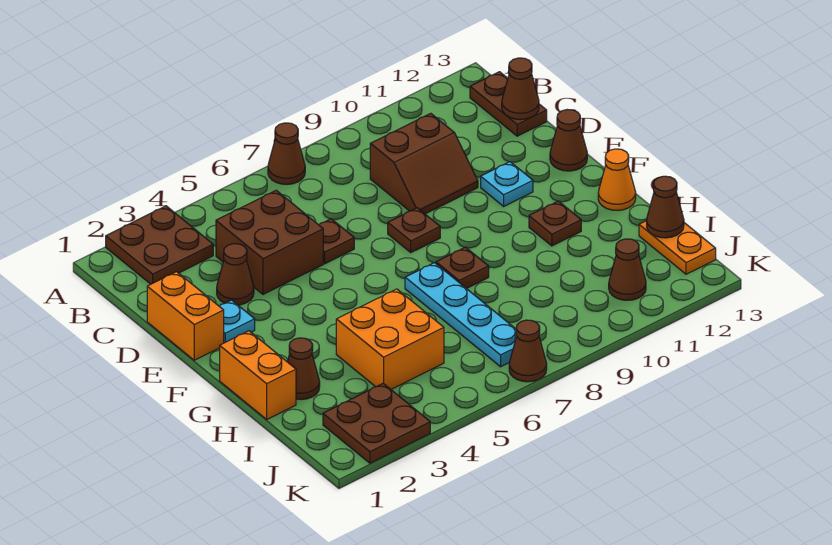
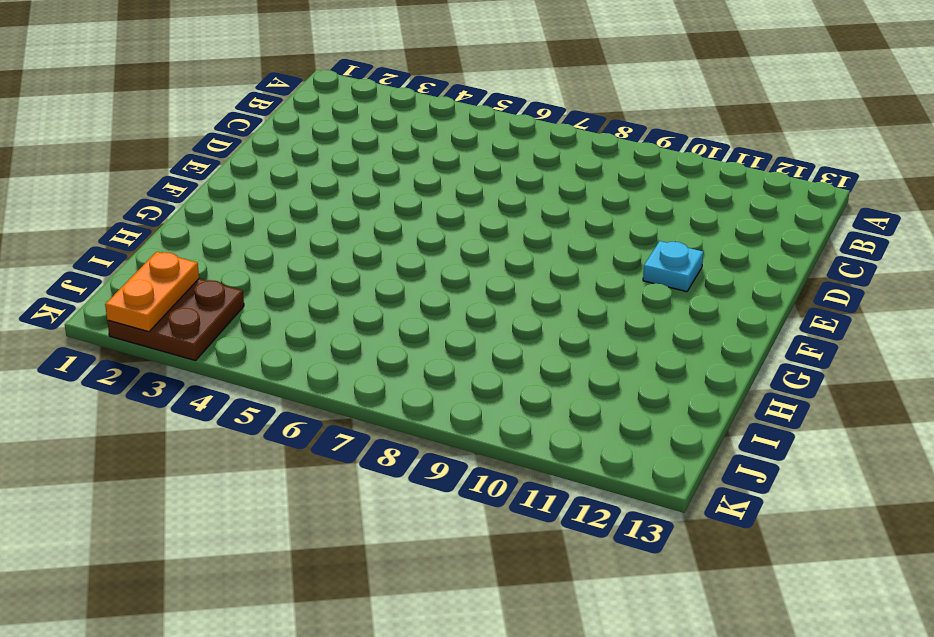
orange plate J2:K2 level 2 -> orange plate I13:J13 level 1
none -> brown plate A2:B3 level 1
none -> brown cone A7 level 1
none -> brown plate B13:C13 level 1

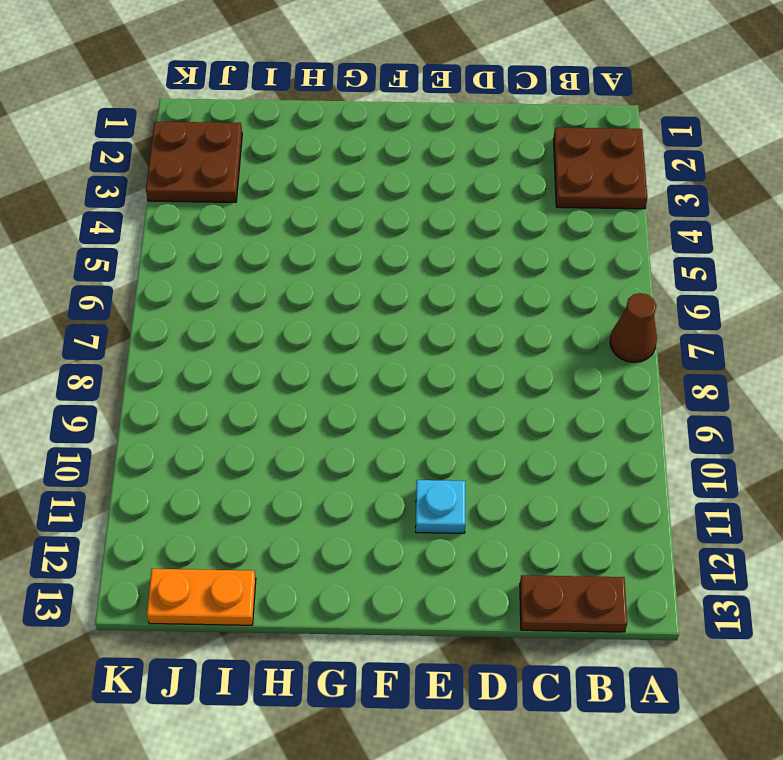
none -> brown brick C4:D5 level 1
none -> brown slope C9:D10 level 1 top C
none -> orange brick D1:E1 level 1

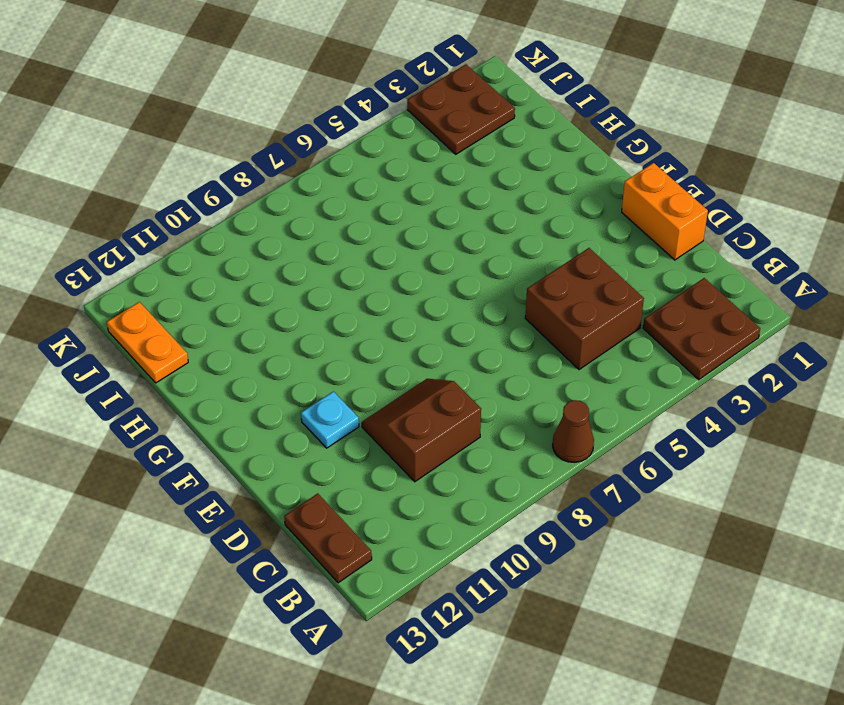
none -> brown cone D3 level 1
none -> brown plate D6 level 1
none -> cyan plate E2 level 1

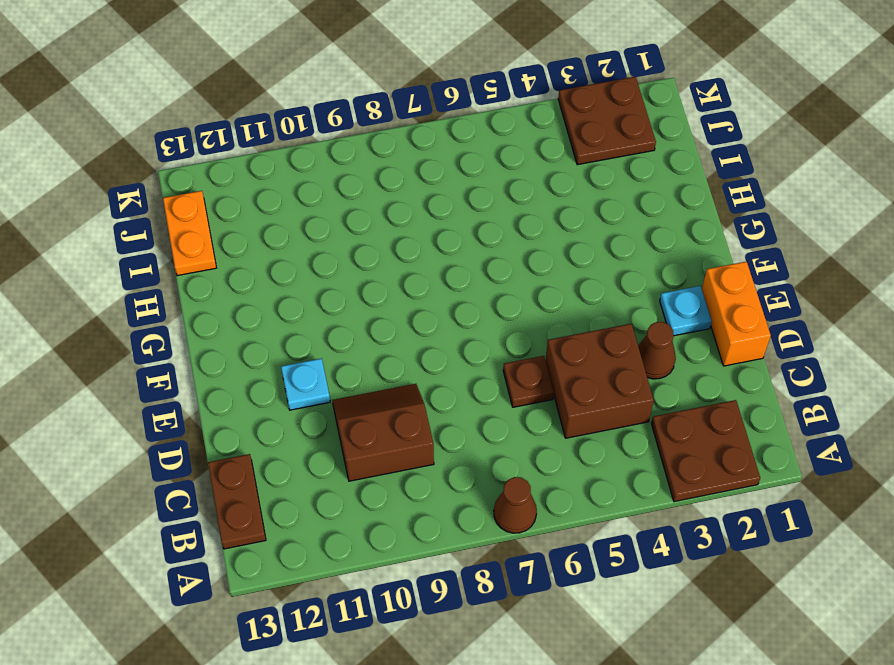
none -> brown plate E8 level 1
none -> brown cone E13 level 1
none -> orange brick G1:H1 level 1

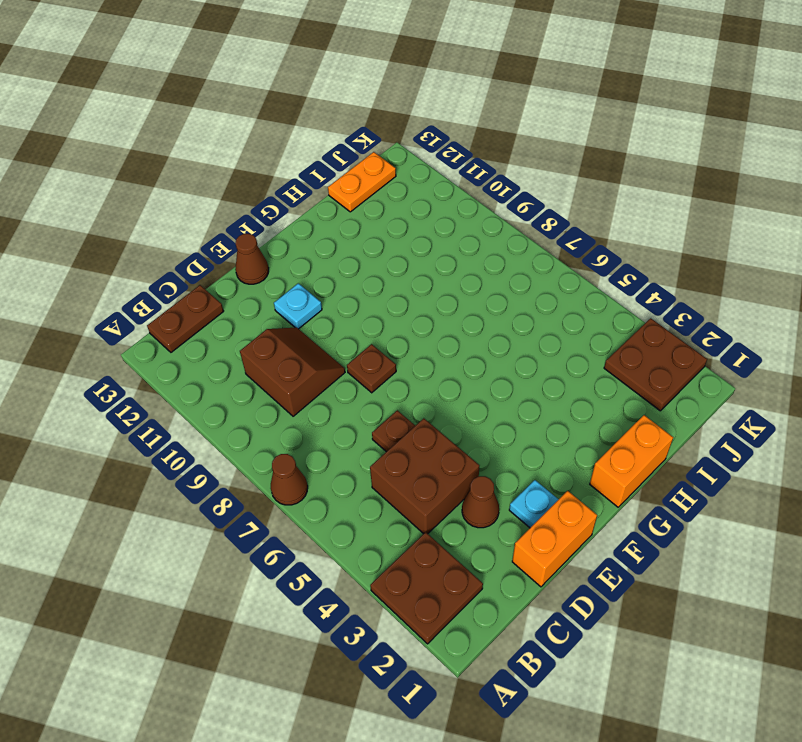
none -> cyan plate G7:J7 level 1
none -> brown plate G8 level 1
none -> brown plate G11 level 1

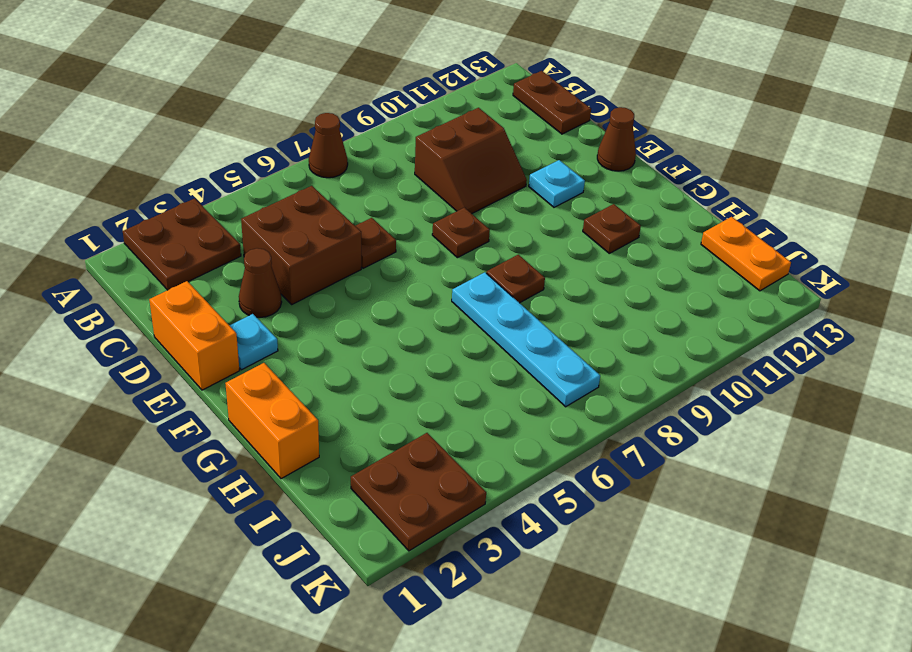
none -> orange cone G13 level 1
none -> brown cone H2 level 1
none -> orange brick H4:I5 level 1

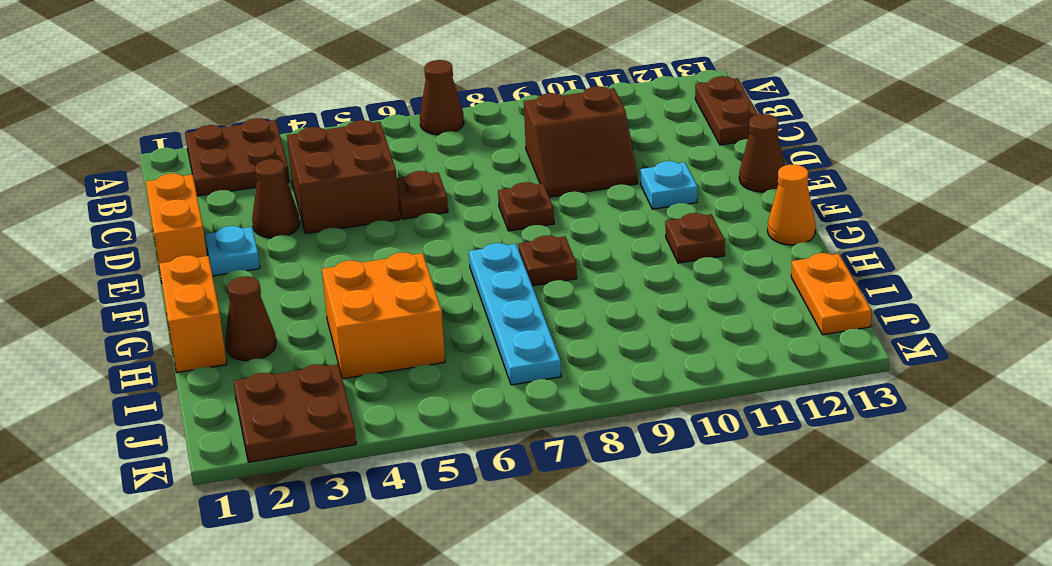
none -> brown cone J11 level 1
none -> brown cone K7 level 1
none -> brown cone C13 level 2

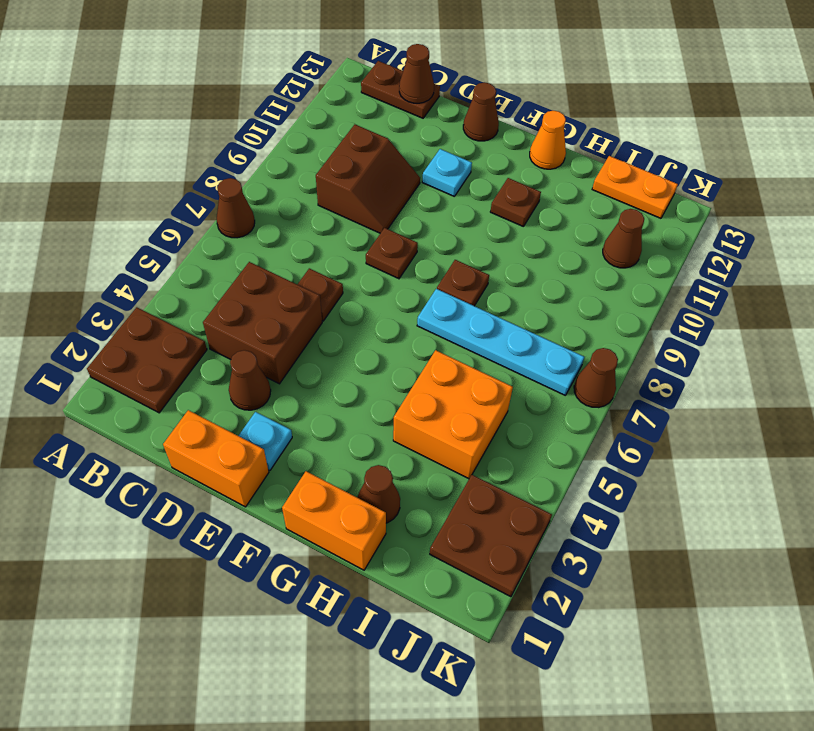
none -> brown cone I13 level 2

